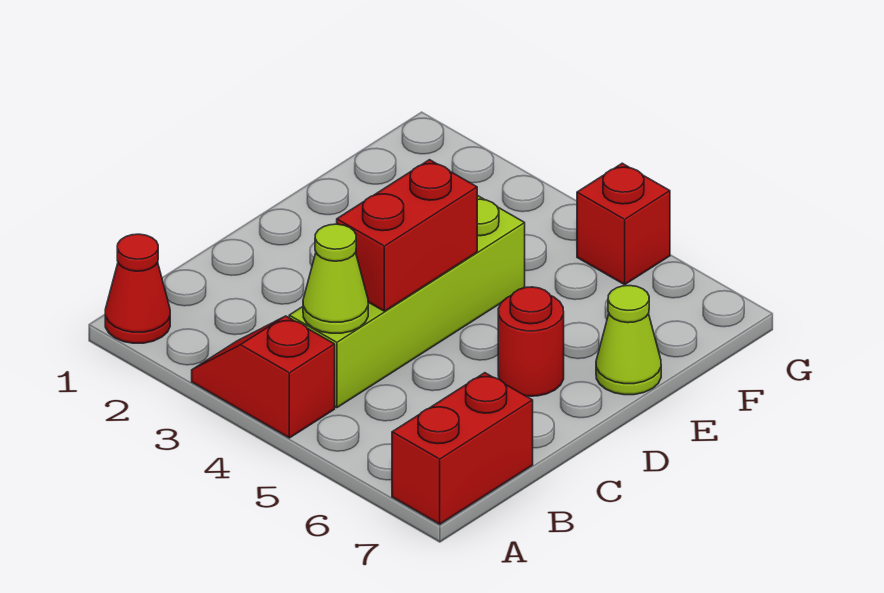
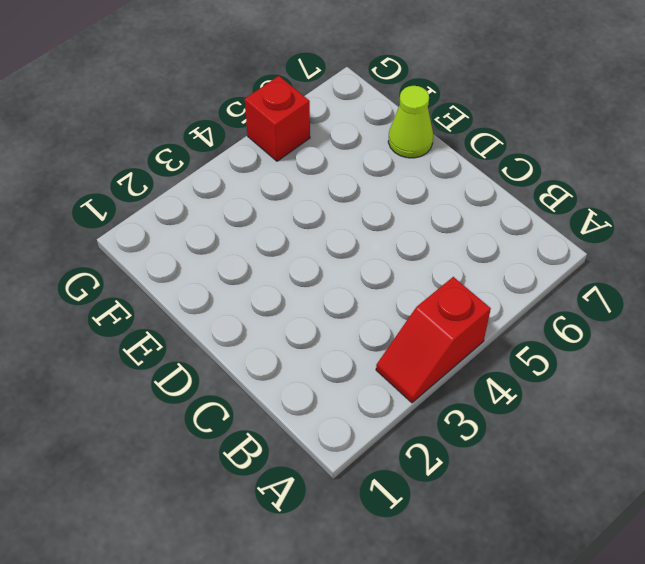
none -> red cone A1 level 1
none -> red brick A7:B7 level 1

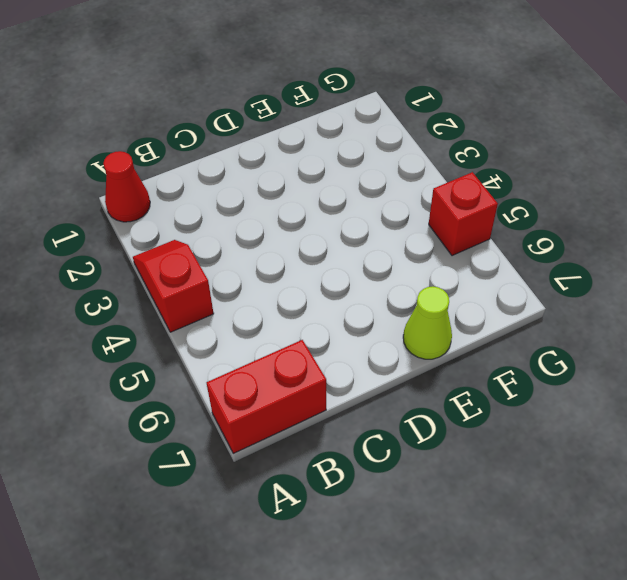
none -> lime brick B4:E4 level 1
none -> red round brick D6 level 1

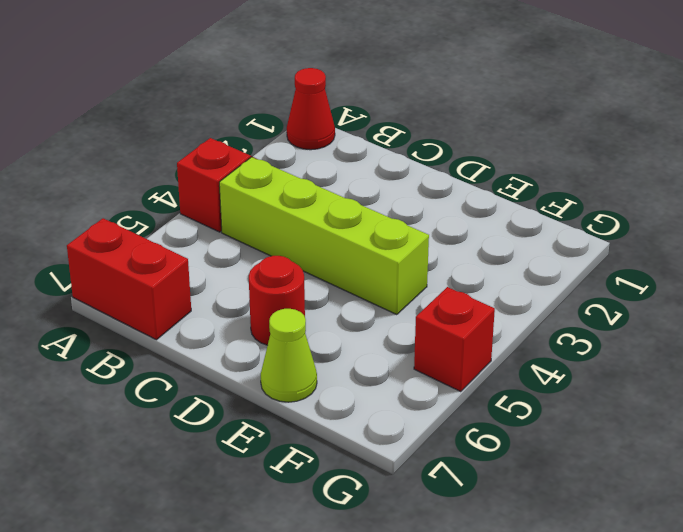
none -> lime cone B4 level 2
none -> red brick C4:D4 level 2

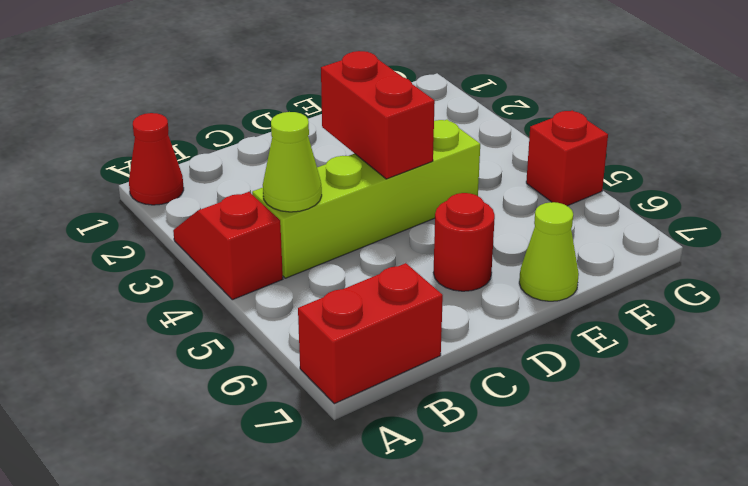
red brick D3:D4 level 2 -> red brick C4:D4 level 2

